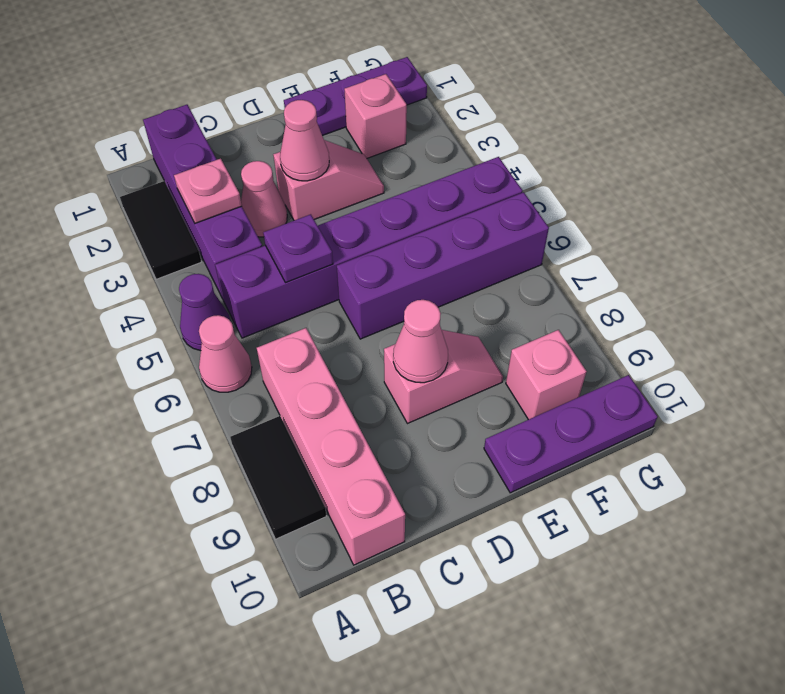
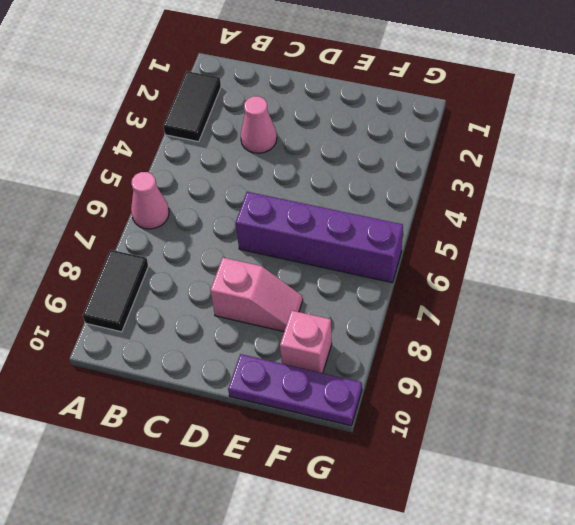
none -> purple cone A5 level 1
none -> purple brick B1:B4 level 1
none -> purple brick B5:G5 level 1

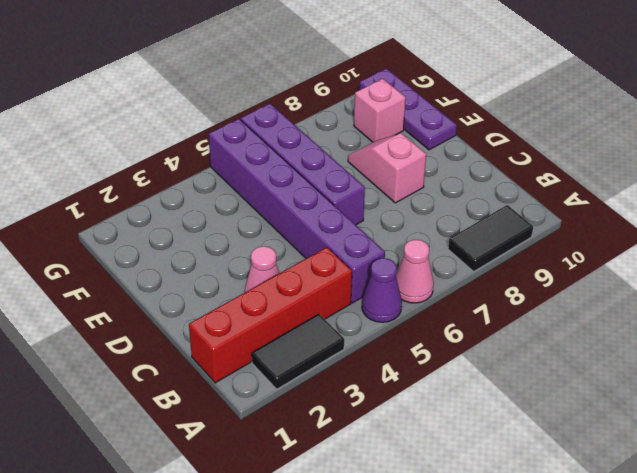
red brick B1:B4 level 1 -> purple brick B1:B4 level 1
none -> pink brick B7:B10 level 1
none -> pink slope D3:E3 level 1 top D
none -> purple plate E1:G1 level 1

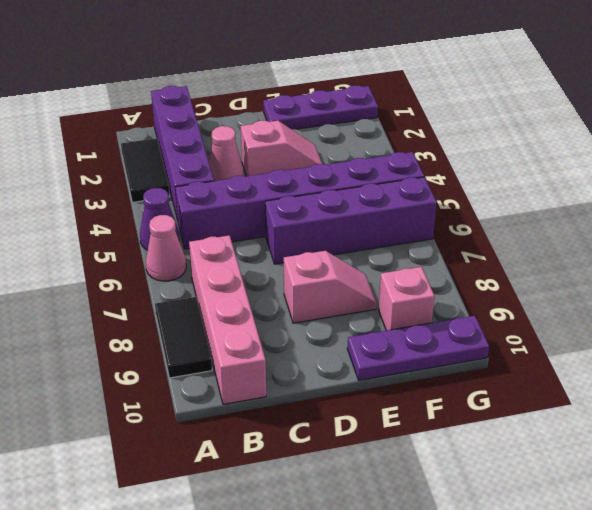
none -> pink brick F2 level 1
none -> pink plate B3 level 2
none -> purple plate C5 level 2

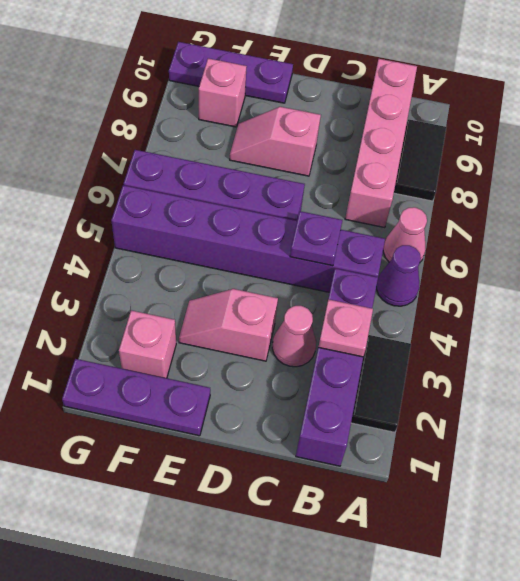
none -> pink cone D3 level 2
none -> pink cone D8 level 2

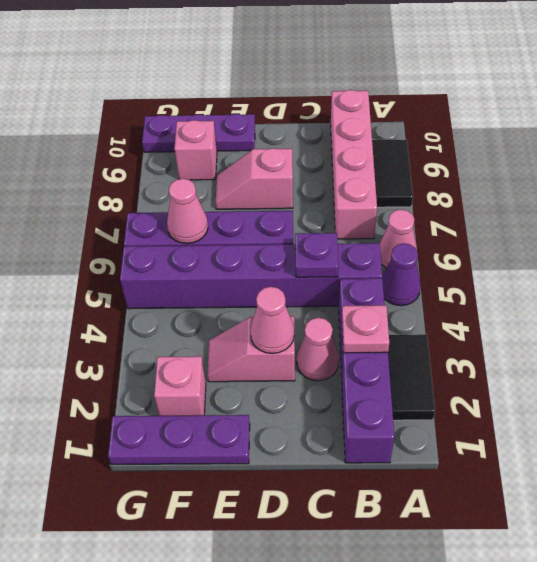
pink cone F6 level 2 -> pink cone D8 level 2

